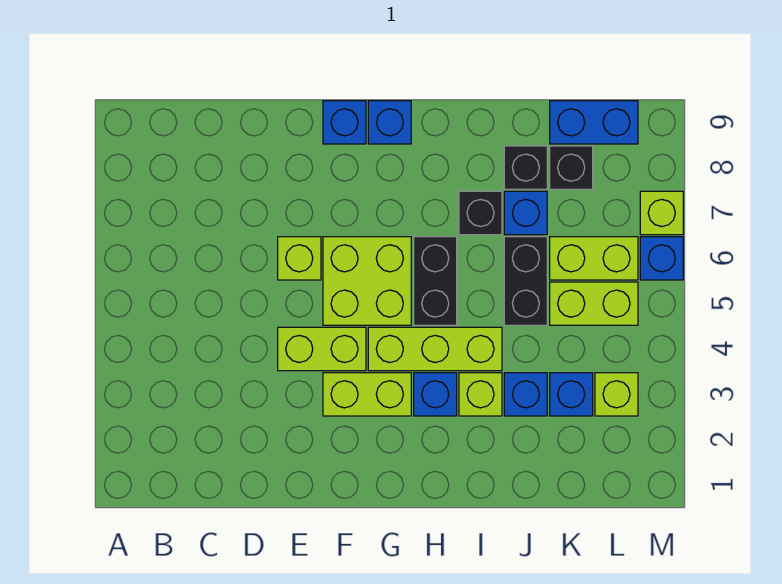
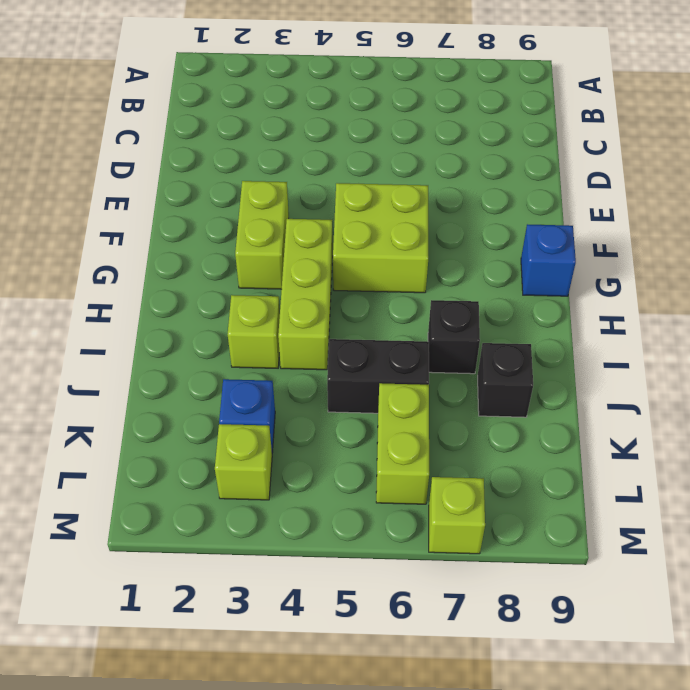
none -> lime brick E4:F4 level 1
none -> lime brick E6 level 1
none -> blue brick F9 level 1

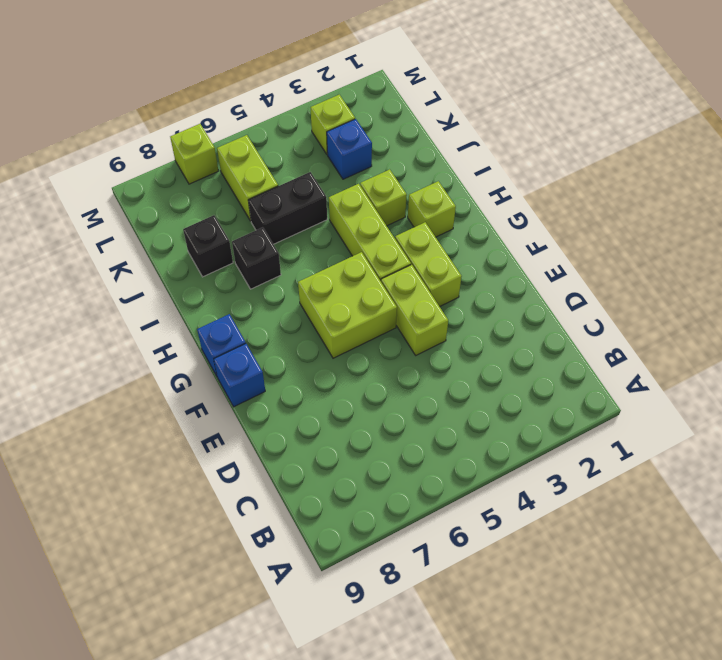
lime brick H2 level 1 -> lime brick E6 level 1
none -> blue brick H3 level 1
none -> black brick H5:H6 level 1
none -> blue brick J3 level 1

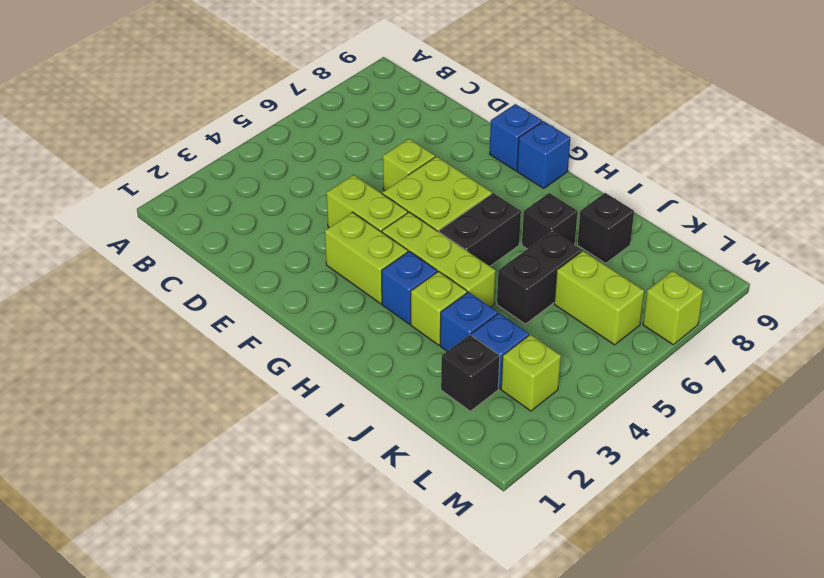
black brick K2 level 1 -> black brick K8 level 1
none -> blue brick J7 level 1
none -> lime brick K5:L5 level 1
none -> blue brick K9:L9 level 1

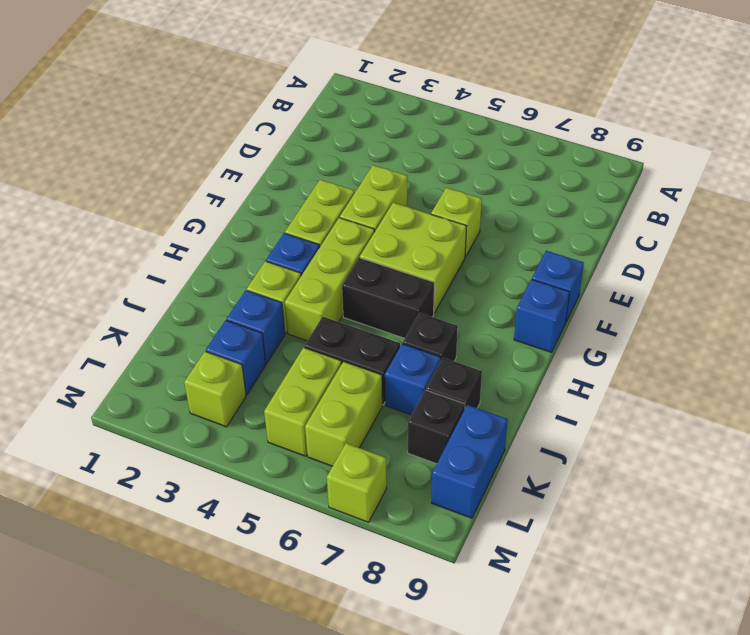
none -> blue brick M6 level 1

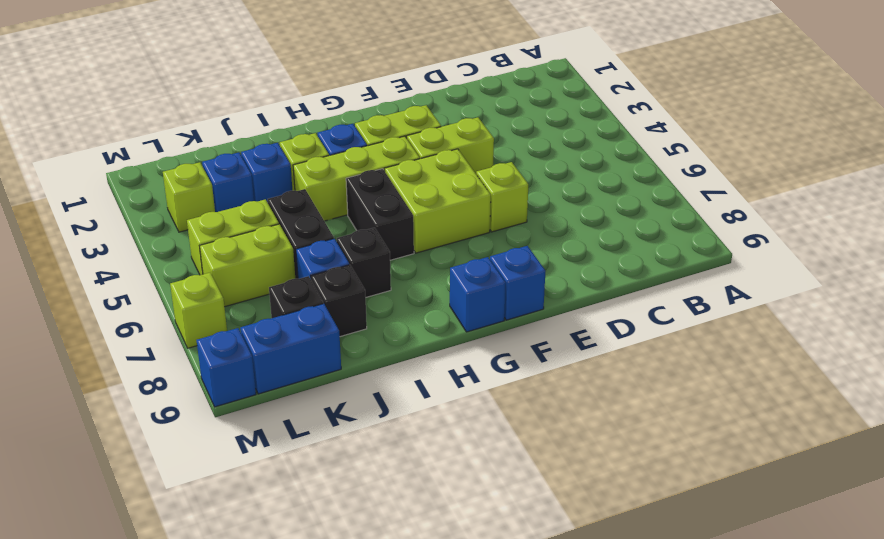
blue brick M9 level 1 -> blue brick M6 level 1

